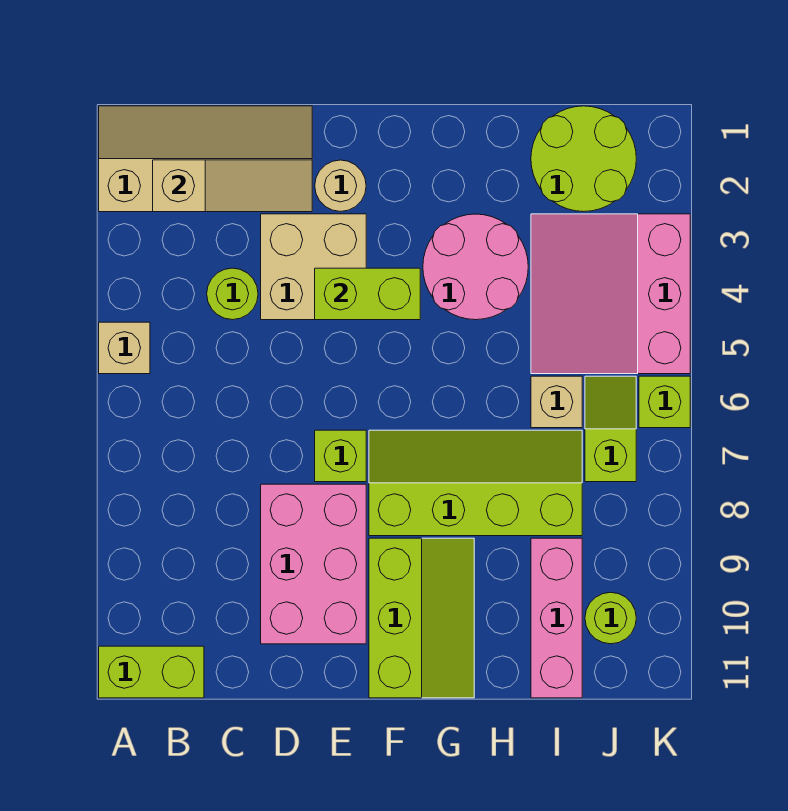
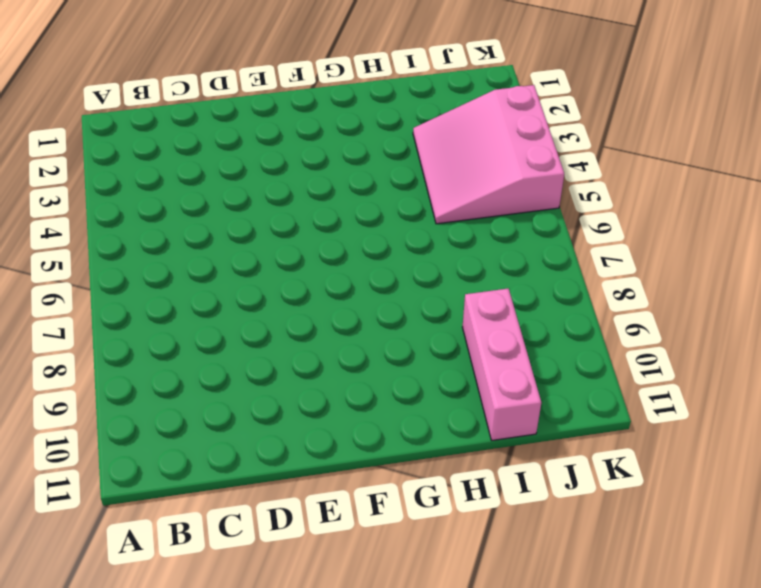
none -> tan slope A1:D2 level 1 top 2
none -> tan brick A5 level 1
none -> lime brick A11:B11 level 1

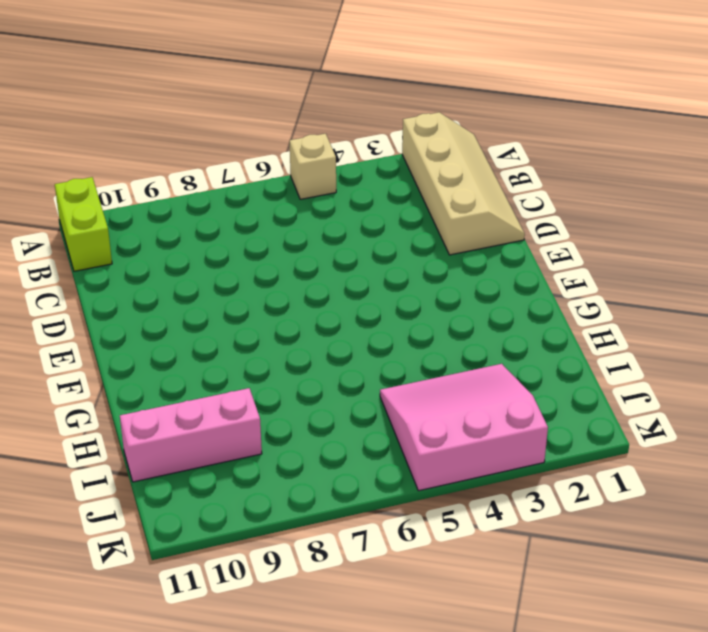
none -> lime round brick C4 level 1
none -> tan brick D3:E4 level 1
none -> pink brick D8:E10 level 1

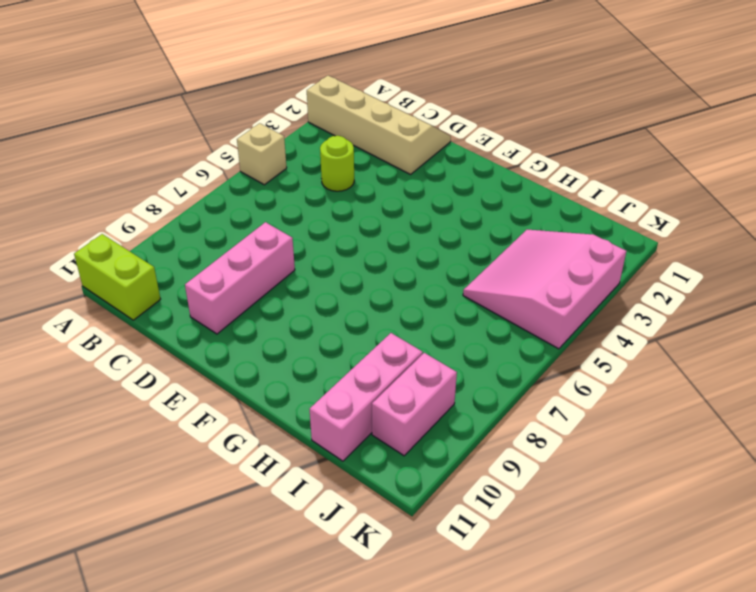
pink brick D8:D10 level 1 -> pink brick D8:E10 level 1
pink brick J9:J10 level 1 -> lime round brick J10 level 1
none -> tan brick D3:E4 level 1
none -> tan round brick E2 level 1
none -> lime brick E7 level 1

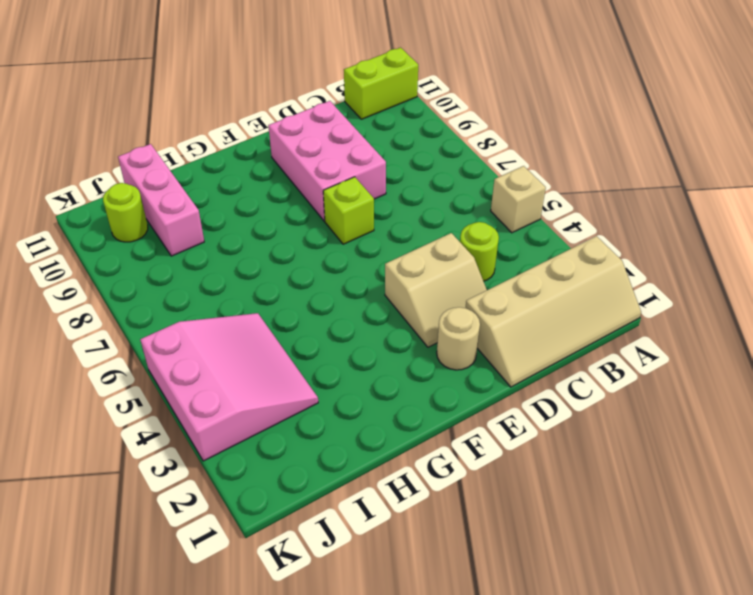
tan slope D3:E4 level 1 top 4 -> tan brick D3:E4 level 1
none -> lime slope F7:I8 level 1 top 8
none -> lime slope F9:G11 level 1 top F
none -> pink round brick G3:H4 level 1

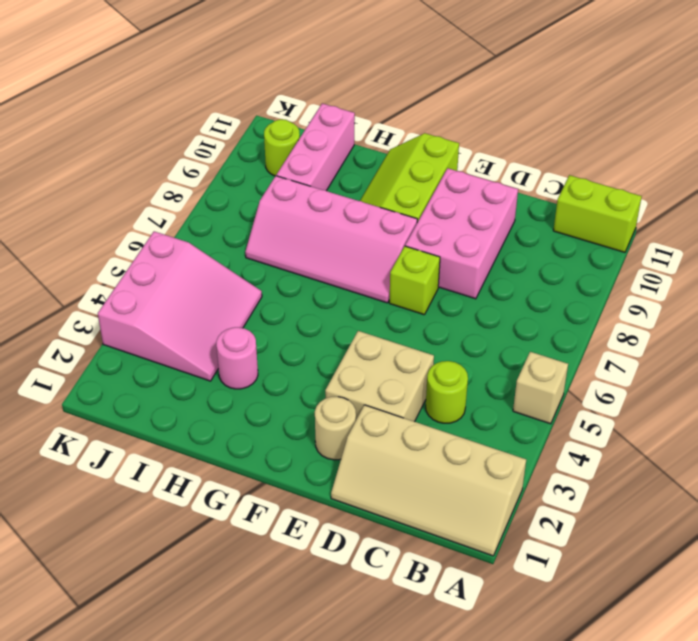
pink slope F7:I8 level 1 top 8 -> lime slope F7:I8 level 1 top 8
pink round brick H3 level 1 -> pink round brick G3:H4 level 1
none -> lime round brick I1:J2 level 1
none -> tan brick I6 level 1
none -> lime slope J6:J7 level 1 top 7

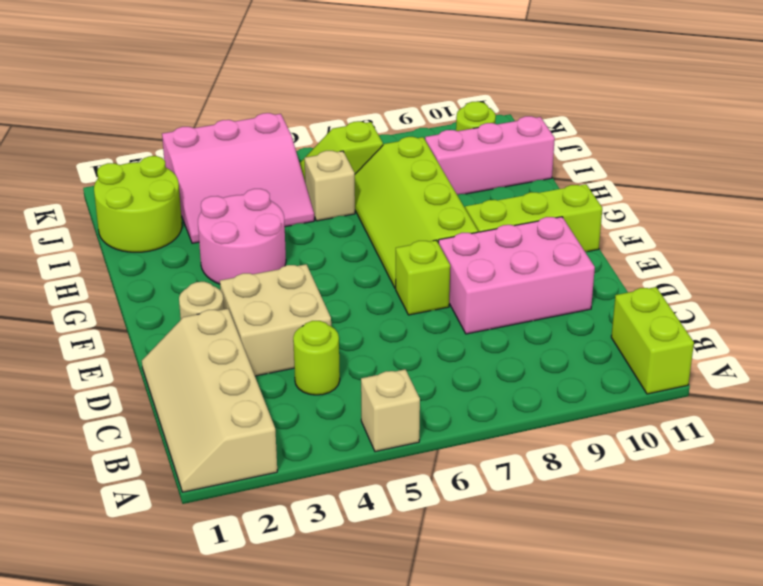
none -> lime brick K6 level 1
none -> tan slope B2:D2 level 2 top B
none -> lime brick E4:F4 level 2

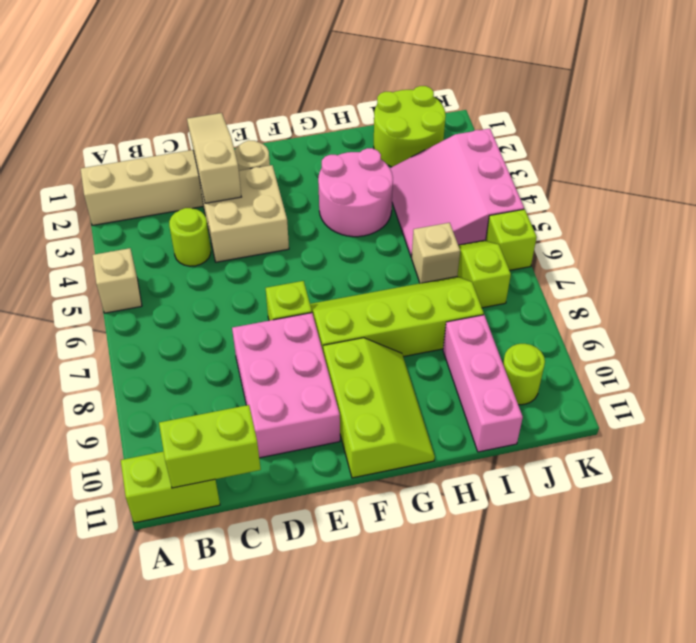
lime brick B11:C11 level 2 -> lime brick E4:F4 level 2
tan slope D1:D3 level 2 top 3 -> tan slope B2:D2 level 2 top B

